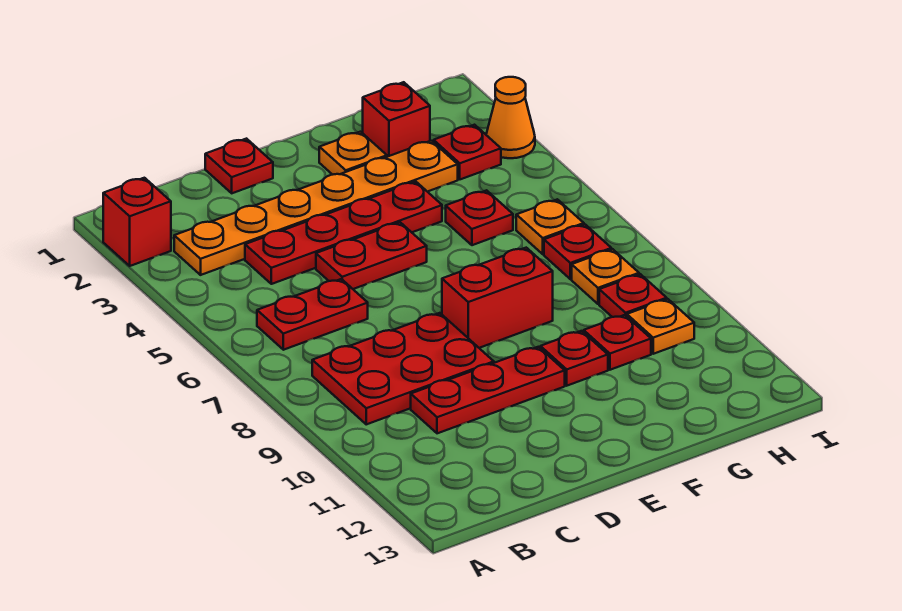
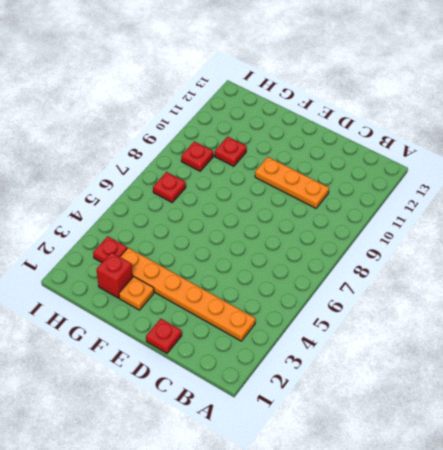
orange plate C10:E10 level 1 -> red plate C10:E10 level 1
none -> red brick A2 level 1
none -> red plate B6:C6 level 1
none -> red plate B8:D9 level 1

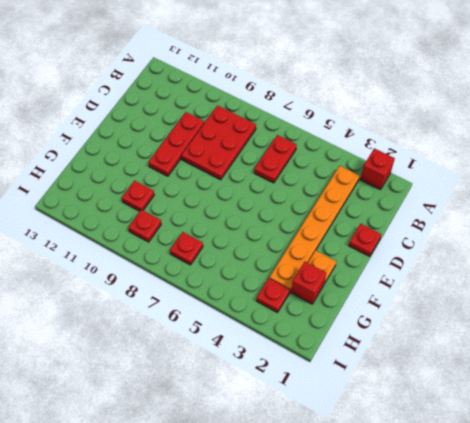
none -> red plate C4:F4 level 1
none -> red plate D5:E5 level 1
none -> red brick E8:F8 level 1

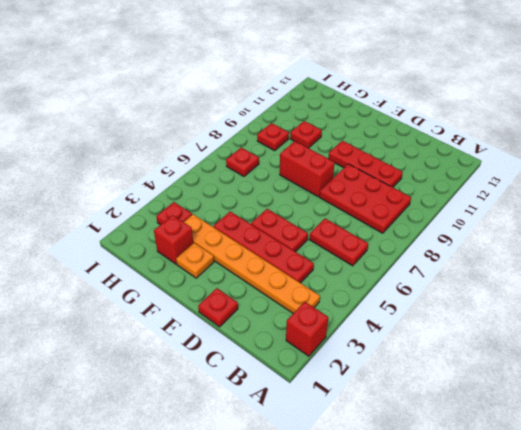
none -> red plate F10 level 1
none -> red plate G5 level 1
none -> orange plate H6 level 1

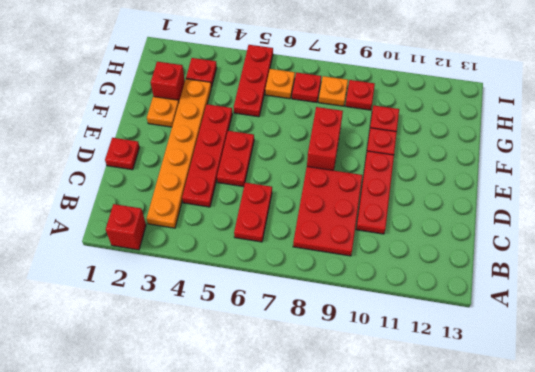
red plate G5:I5 level 1 -> red plate G5 level 1
none -> orange plate H10 level 1
none -> orange cone I3 level 1

